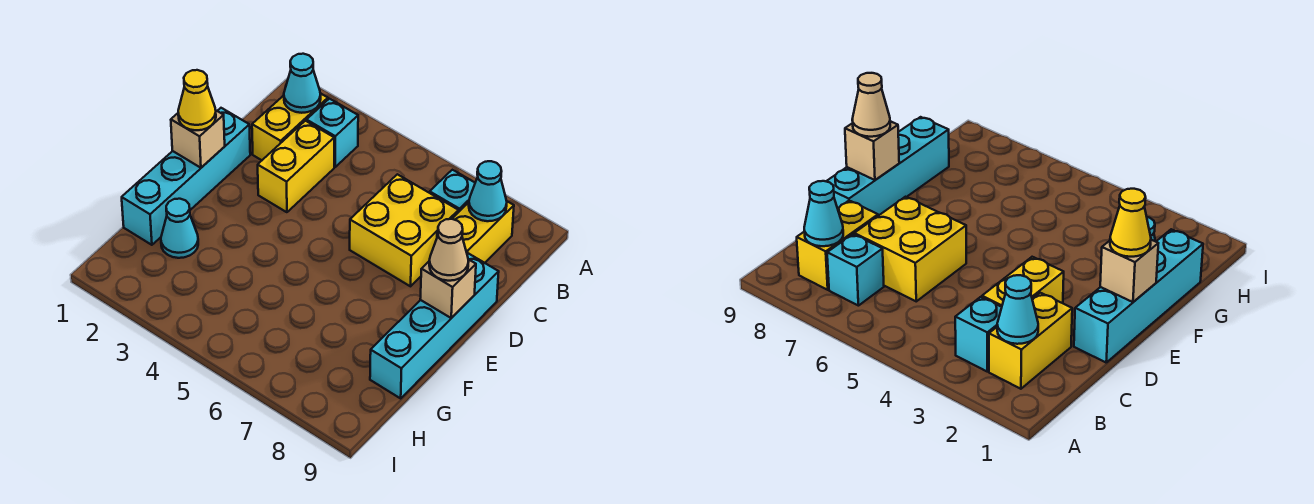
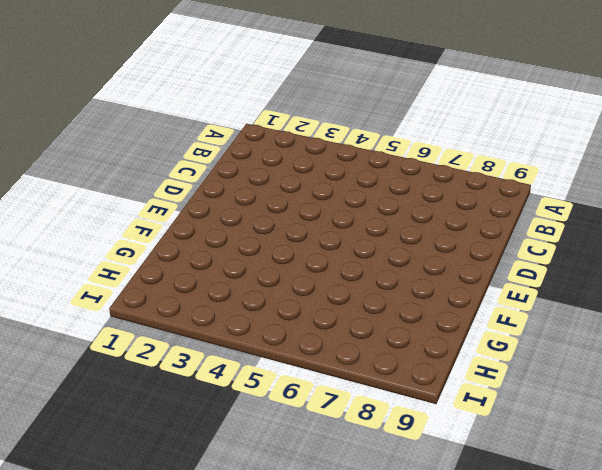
none -> yellow brick B2:C2 level 1
none -> cyan brick B3 level 1
none -> cyan brick B7 level 1

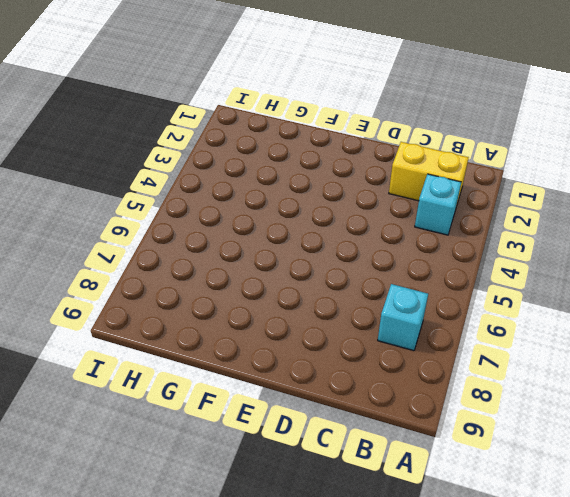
none -> yellow brick B8:C8 level 1
none -> yellow brick C3:D3 level 1
none -> yellow brick C6:D7 level 1

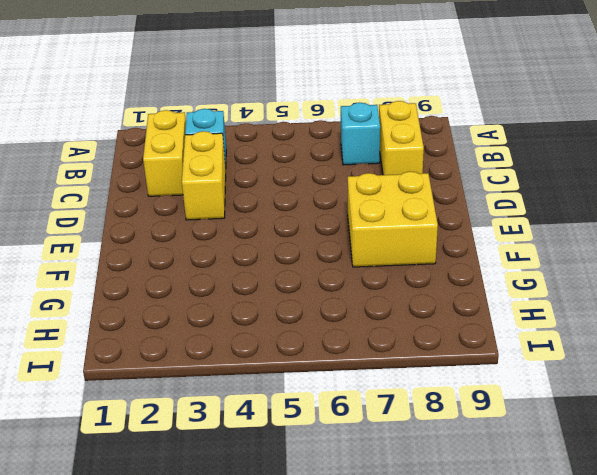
yellow brick E7:F8 level 1 -> yellow brick C6:D7 level 1
none -> cyan brick D1:G1 level 1
none -> cyan brick D9:G9 level 1
none -> cyan cone G2 level 1

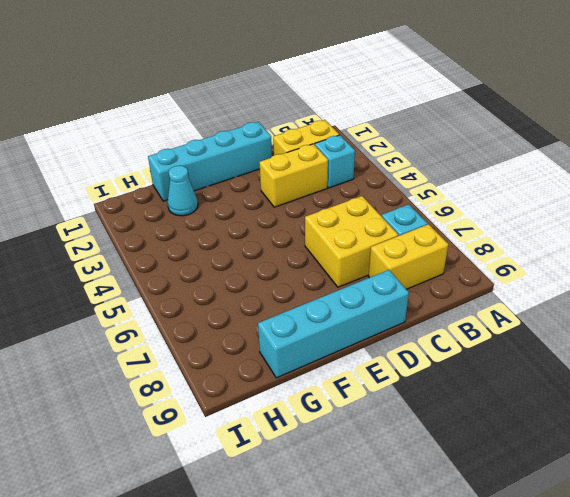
none -> cyan cone B2 level 2
none -> cyan cone B8 level 2
none -> tan brick E1 level 2

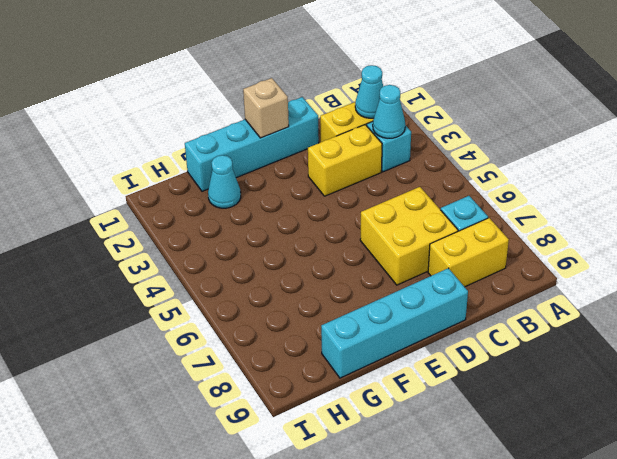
cyan cone B3 level 2 -> cyan cone B8 level 2
none -> tan brick E9 level 2
none -> yellow cone E1 level 3
none -> tan cone E9 level 3

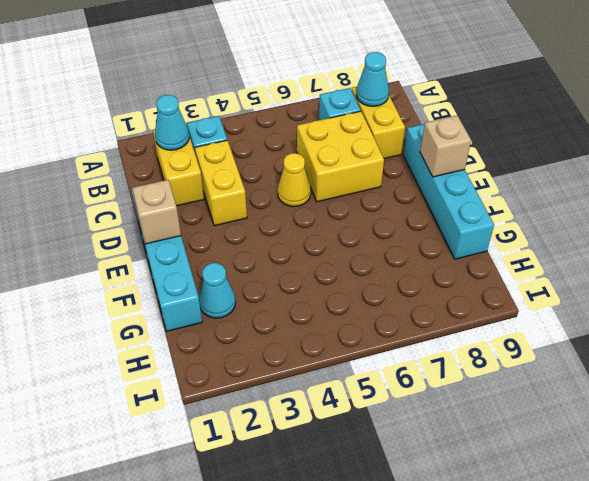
yellow cone D5 level 1 -> yellow cone E1 level 3
none -> tan cone E9 level 3

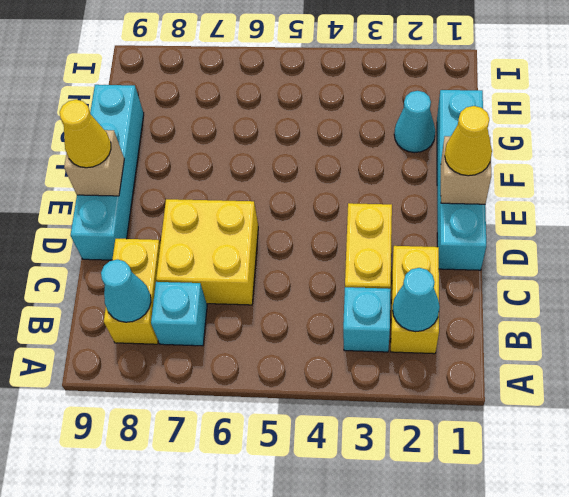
yellow cone E9 level 3 -> tan cone E9 level 3

